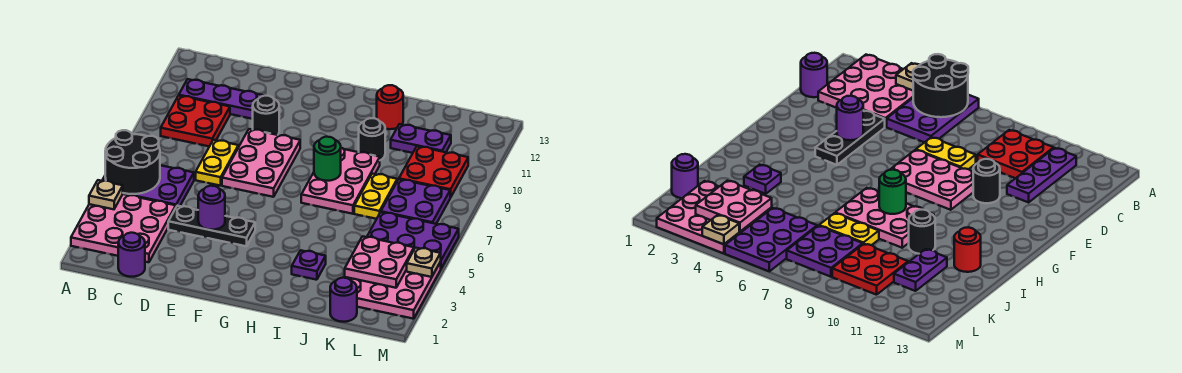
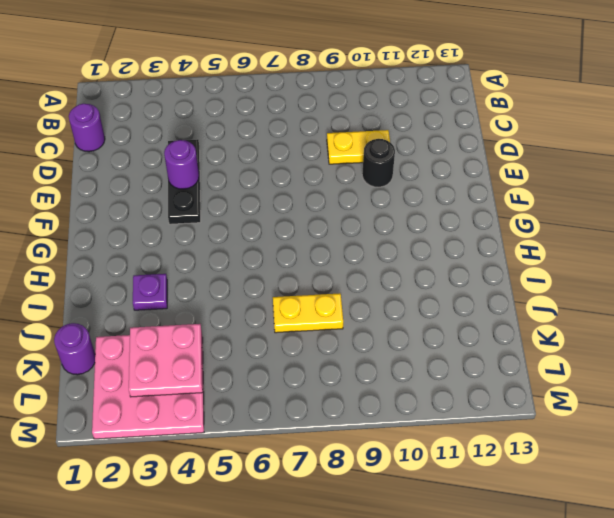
yellow plate D9:D10 level 1 -> yellow plate D7:D8 level 1
none -> pink plate A2:C4 level 1
none -> purple plate A5:C6 level 1
none -> red plate B9:C10 level 1

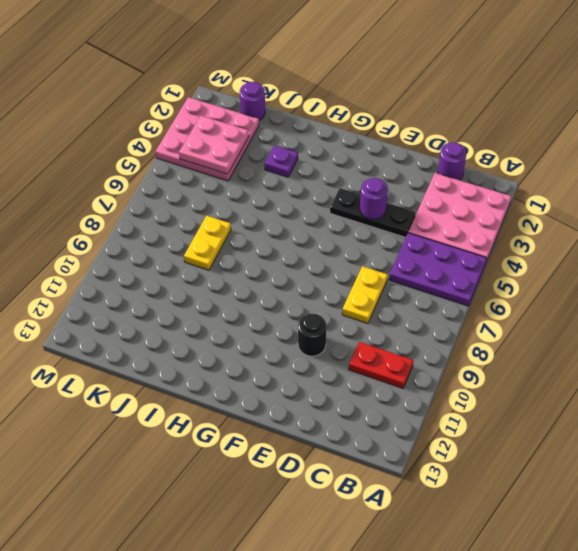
red plate B10:C10 level 1 -> red plate B9:C10 level 1
none -> purple plate B11:D11 level 1
none -> pink plate E7:F9 level 1
none -> pink plate H7:I9 level 1

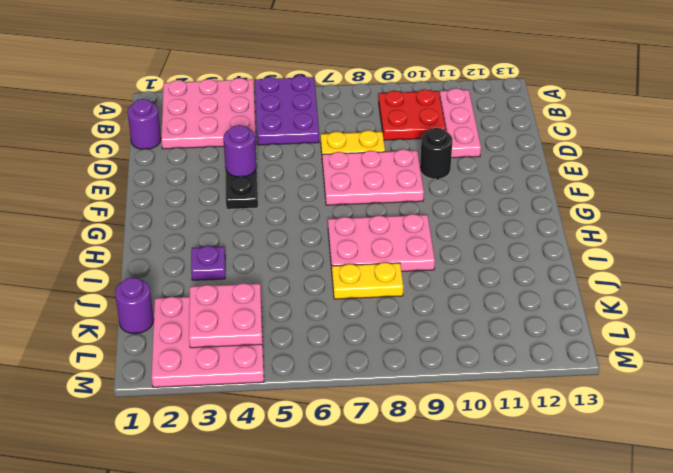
pink plate B11:D11 level 1 -> purple plate B11:D11 level 1
none -> black round brick I10 level 1
none -> red round brick I12 level 1
none -> purple plate J11:K11 level 1

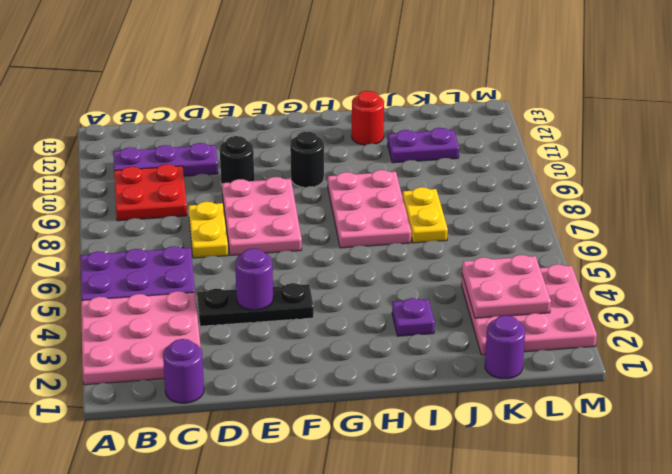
black round brick G10 level 1 -> black round brick I10 level 1
none -> purple plate K5:M6 level 1
none -> purple plate K7:L8 level 1
none -> red plate K9:L10 level 1

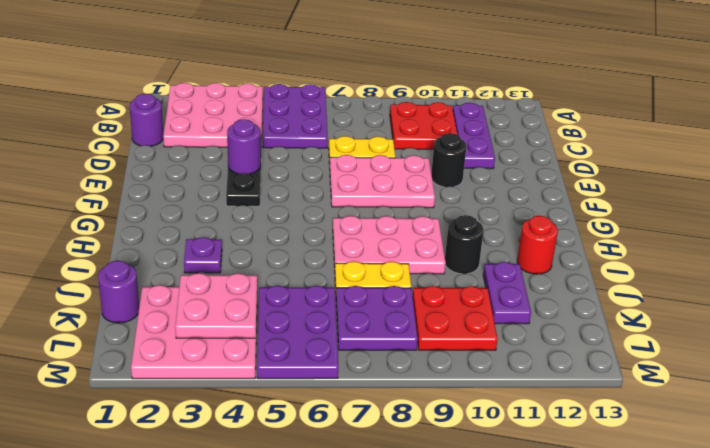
none -> tan plate A4 level 2
none -> black round brick A5:B6 level 2
none -> green round brick H8 level 2

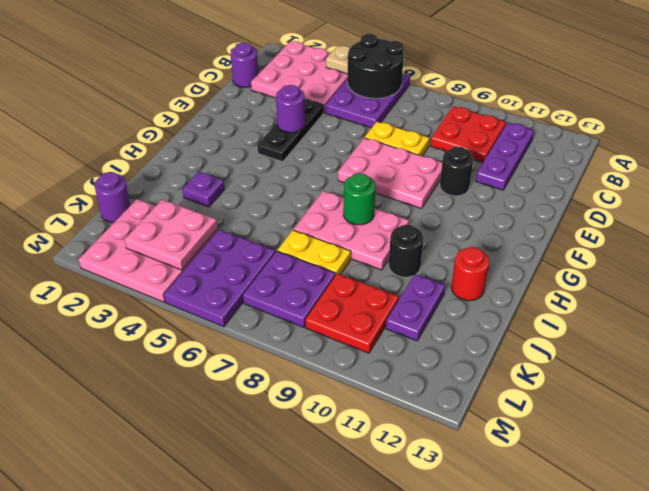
none -> tan plate M4 level 2

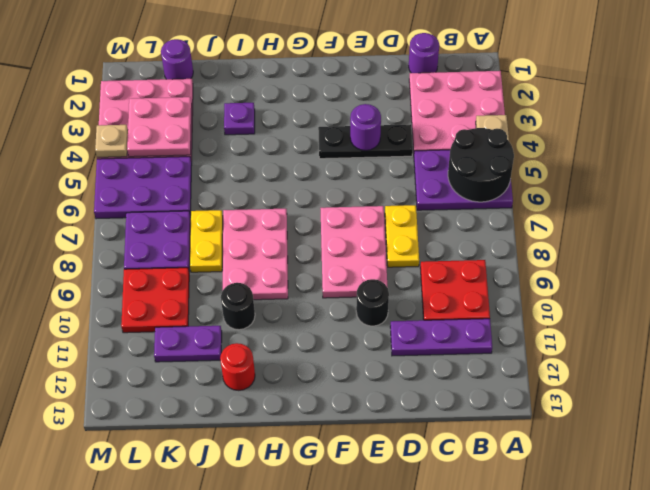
none -> green round brick H8 level 2

